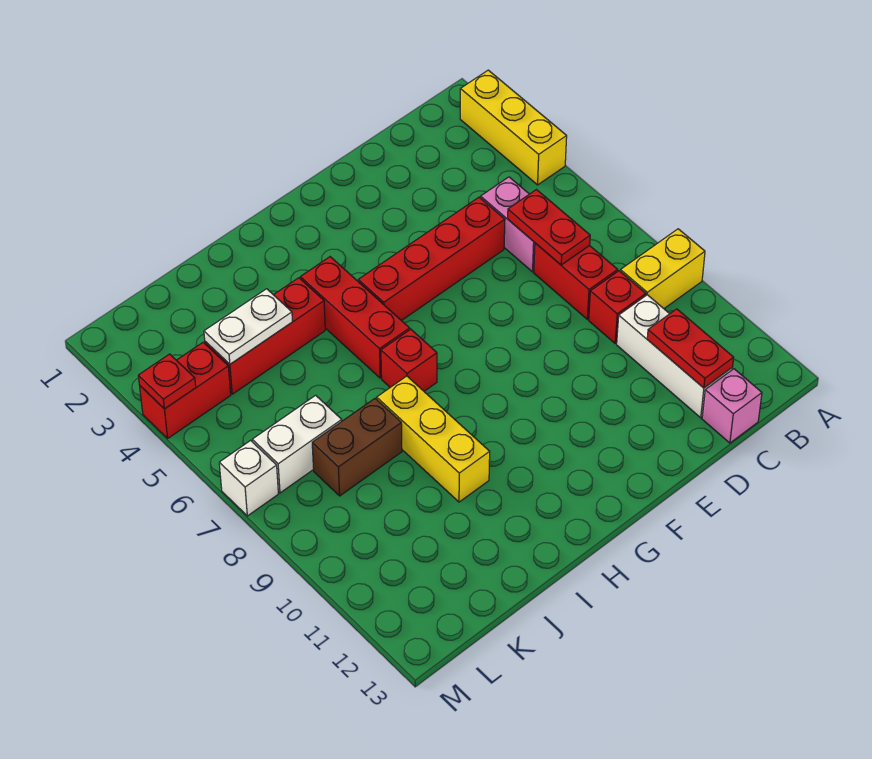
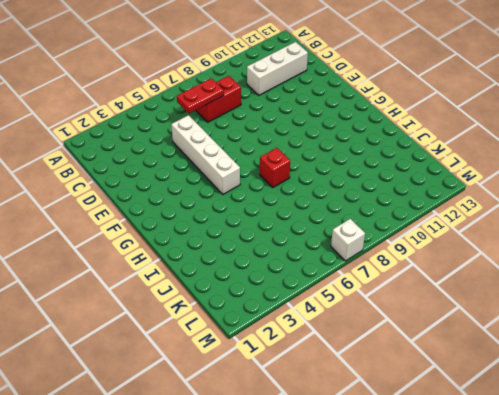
white brick D5:G5 level 1 -> red brick D5:G5 level 1
none -> yellow brick A2:A4 level 1
none -> yellow brick A9:B9 level 1
none -> pink brick C5:C6 level 1

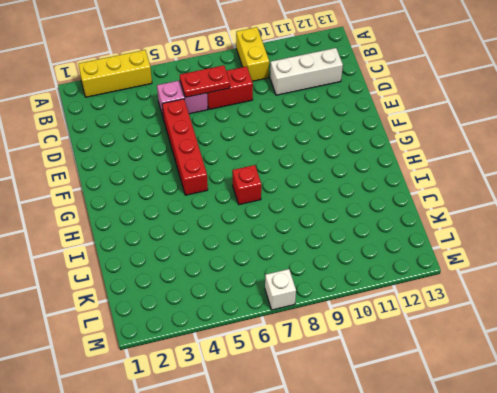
none -> red brick C9 level 1
none -> pink brick C13 level 1
none -> red brick H4:H6 level 1

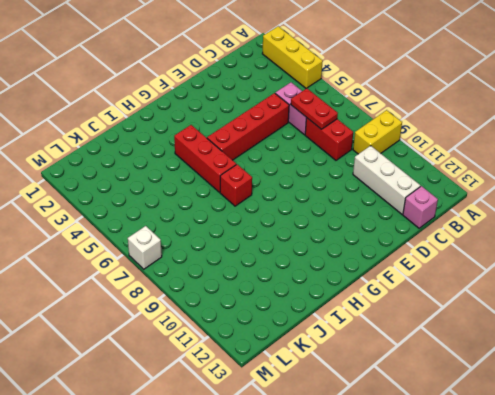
none -> red brick C9 level 1
none -> red brick I4:K4 level 1
none -> yellow brick I8:I10 level 1

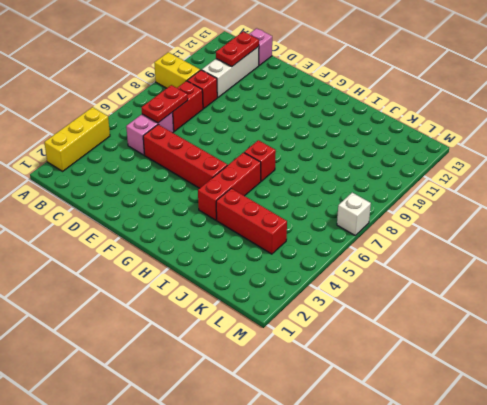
none -> yellow brick I8:I10 level 1
none -> brown brick J8:K8 level 1
none -> white brick K7:L7 level 1

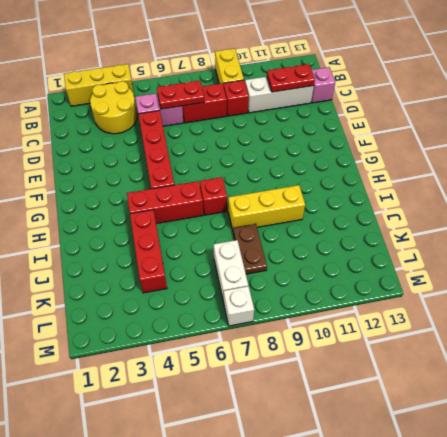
yellow round brick B3:C4 level 1 -> none
brown plate J8:K8 level 1 -> brown brick J8:K8 level 1
none -> red brick L4:M4 level 1
none -> white plate J4:K4 level 2
none -> red plate M4 level 2

